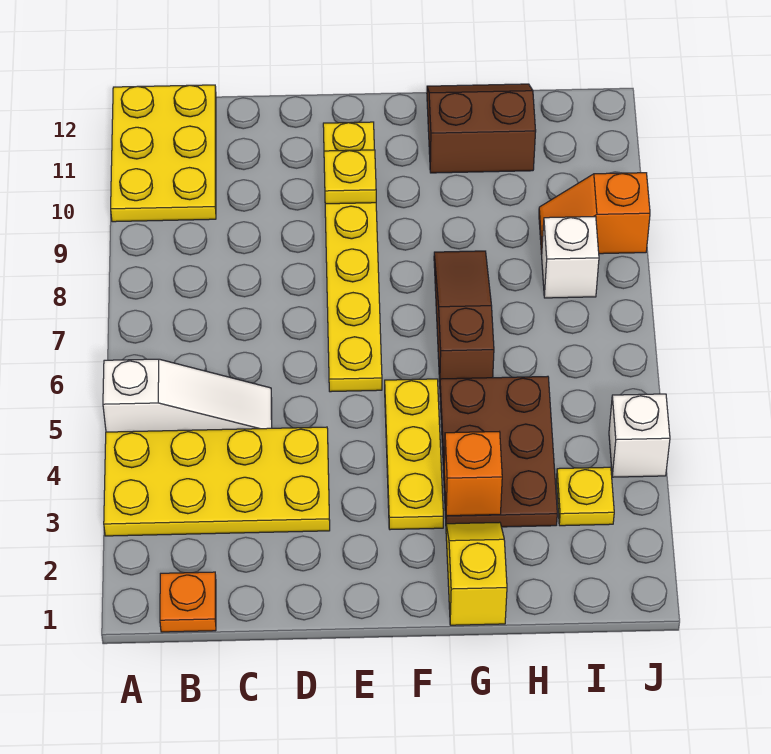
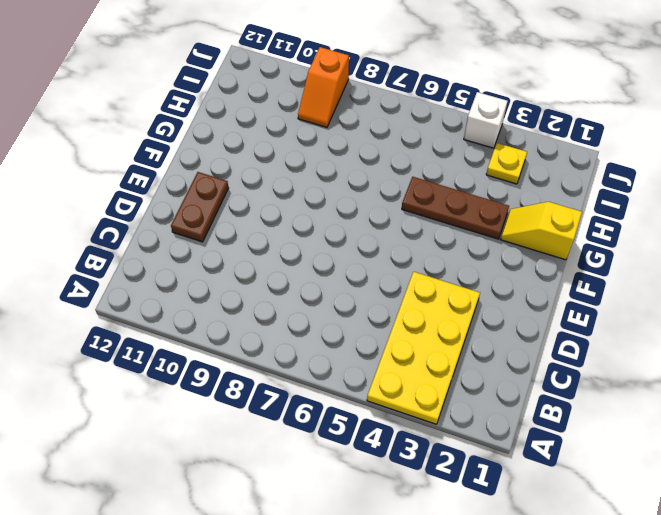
brown plate D11:E11 level 1 -> yellow plate E6:E11 level 1
brown plate G3:G5 level 1 -> brown plate G3:H5 level 1
none -> white slope A5:C5 level 1 top A
none -> yellow plate A10:B12 level 1
none -> orange plate B1 level 1

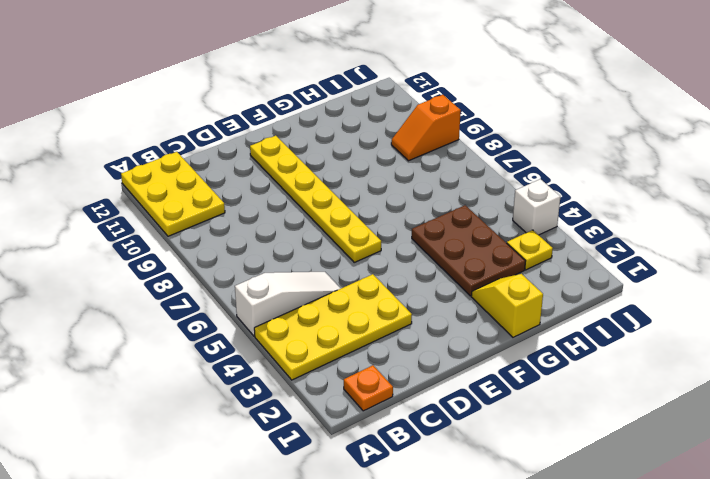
none -> yellow plate F3:F5 level 1
none -> brown slope G6:G8 level 1 top 6
none -> brown slope G11:H12 level 1 top 11

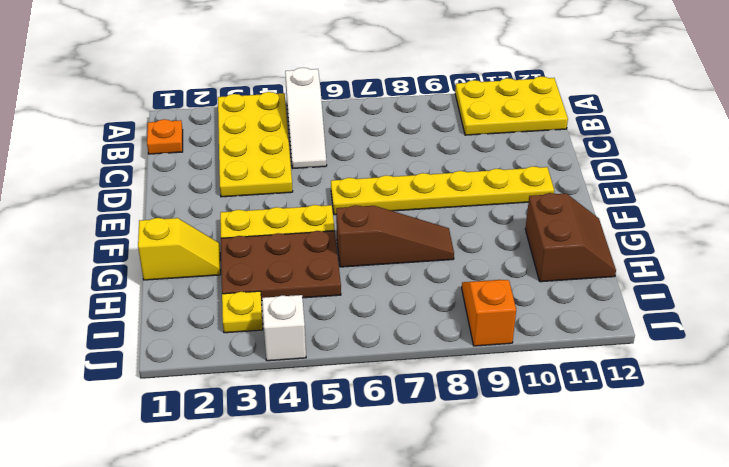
none -> white brick I8 level 1
none -> yellow plate E10 level 2
none -> orange brick G3 level 2

